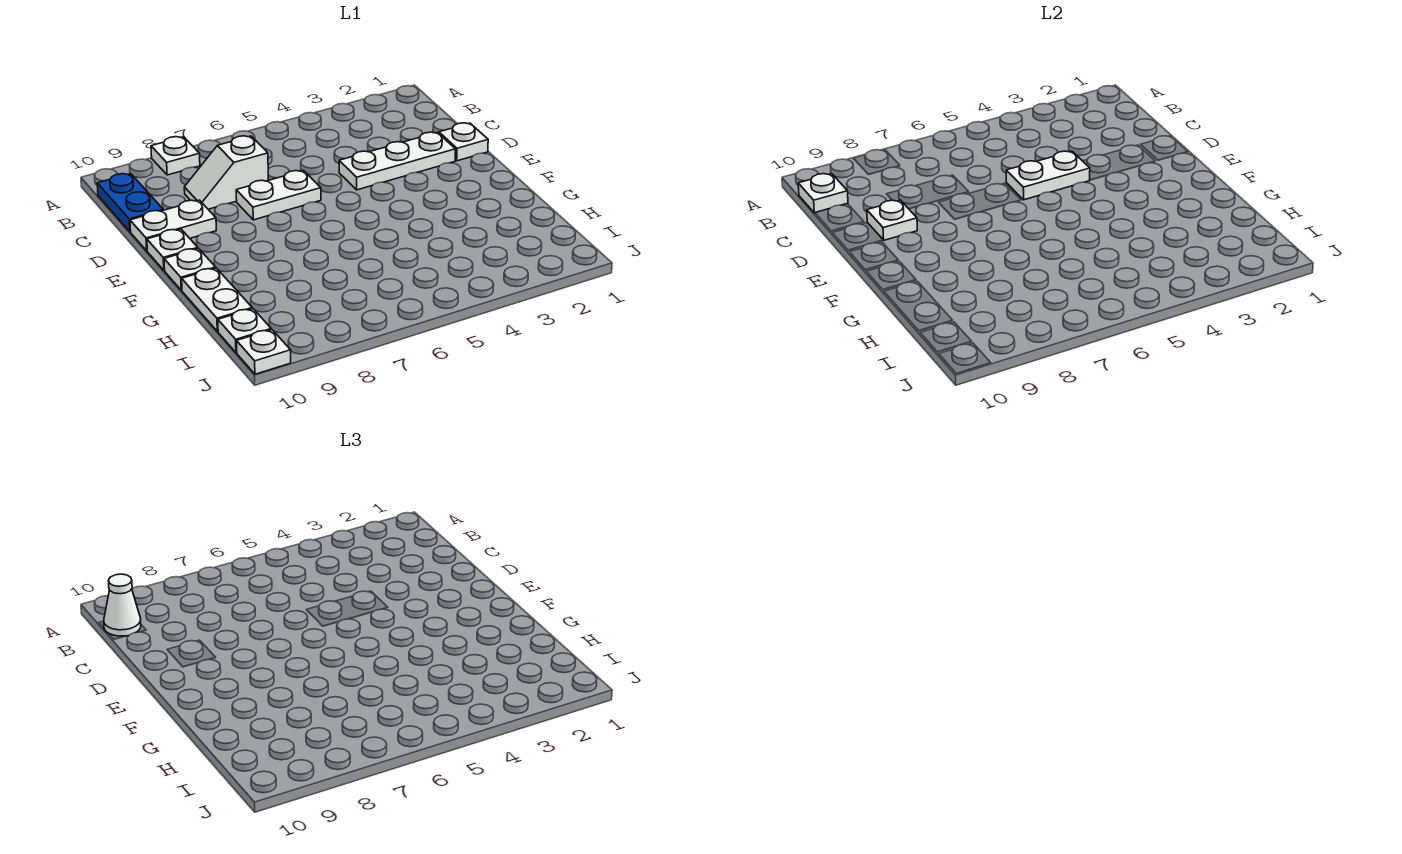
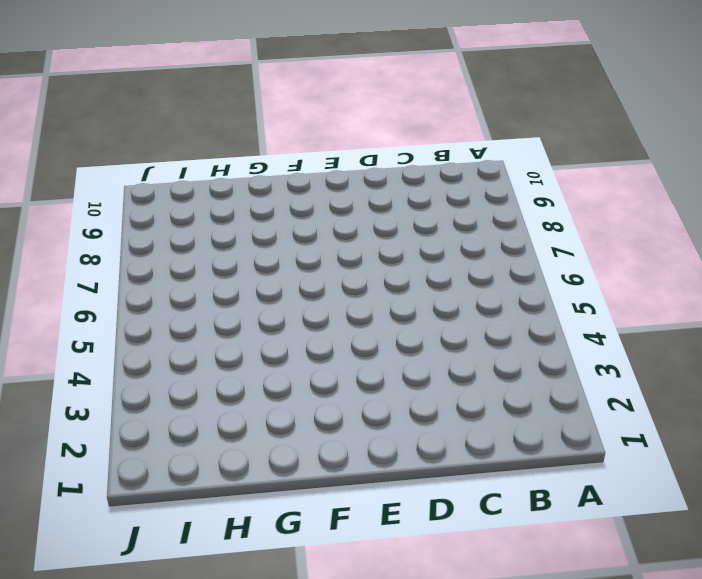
none -> white plate A8 level 1
none -> blue plate B10:C10 level 1
none -> white slope C7:C8 level 1 top 7

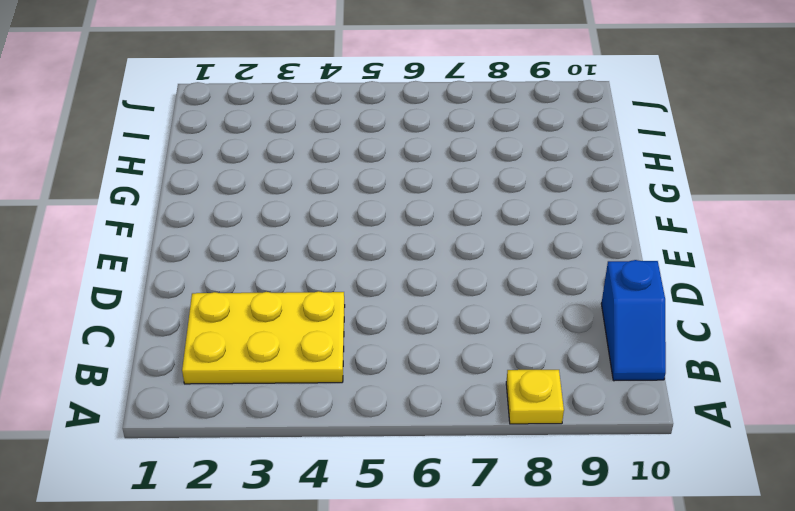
yellow plate A8 level 1 -> white plate A8 level 1
yellow plate B2:C4 level 1 -> none
blue slope B10:C10 level 1 top C -> blue plate B10:C10 level 1
none -> white slope C7:C8 level 1 top 7
none -> white plate D1 level 1
none -> white plate D2:D4 level 1

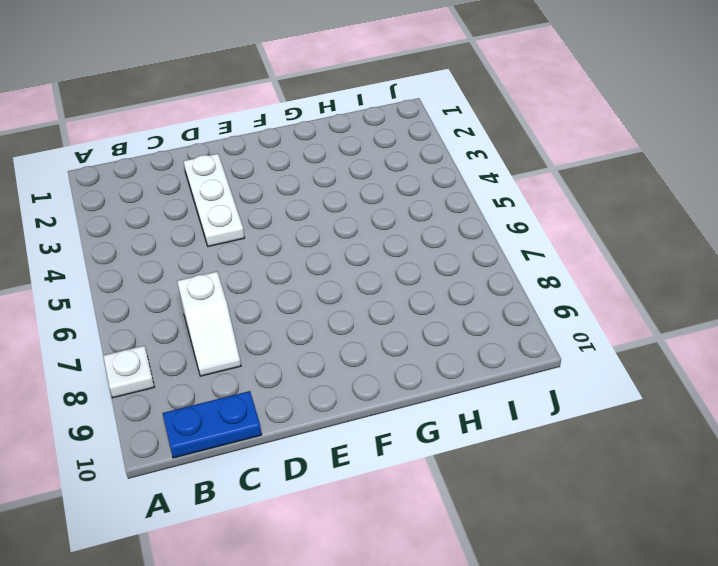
none -> white plate D1 level 1
none -> white plate D6:D7 level 1
none -> white plate D9:D10 level 1

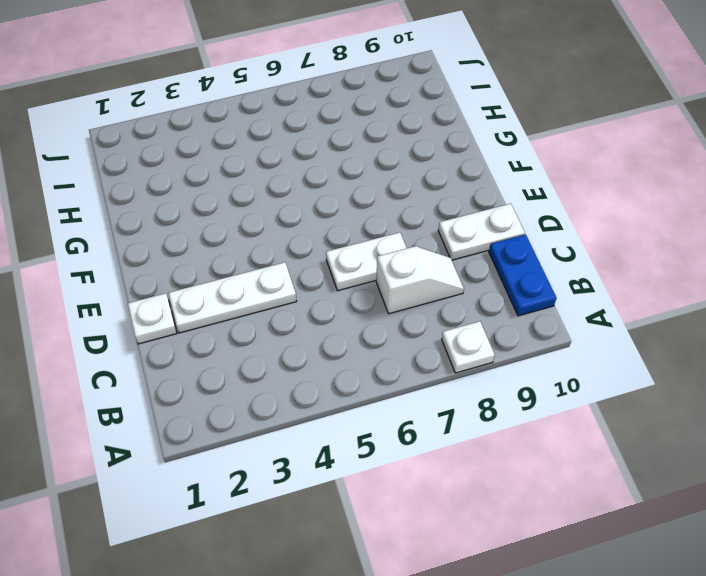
none -> white plate E10 level 1
none -> white plate F10 level 1
none -> white plate G10:H10 level 1

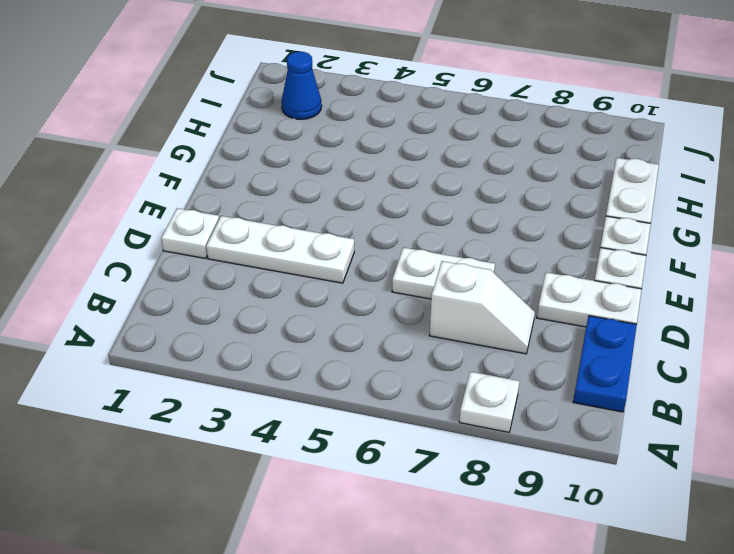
blue cone I2 level 1 -> none
none -> white plate I10 level 1
none -> white plate J10 level 1
none -> white plate B10 level 2

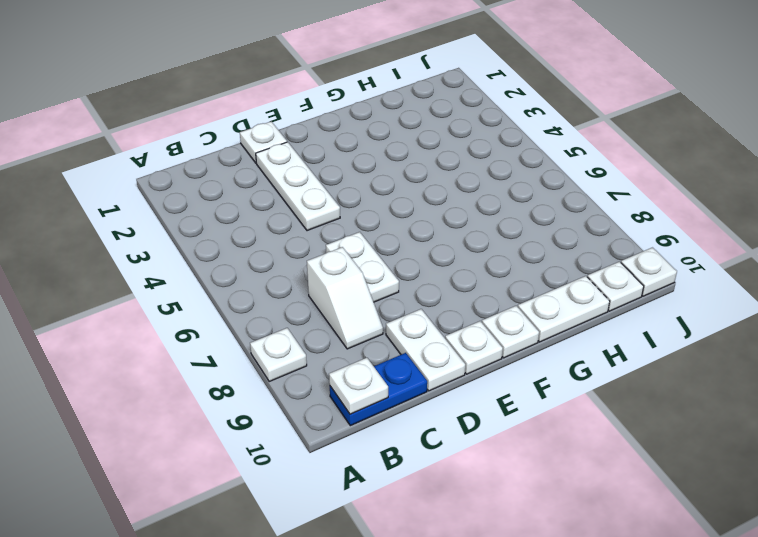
none -> white plate D4:D5 level 2
none -> white plate D9 level 2
none -> white cone B10 level 3

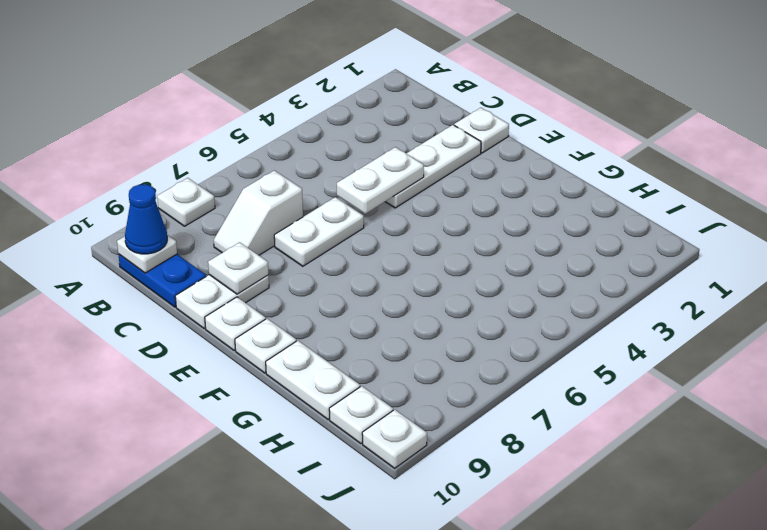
blue cone B10 level 3 -> white cone B10 level 3

